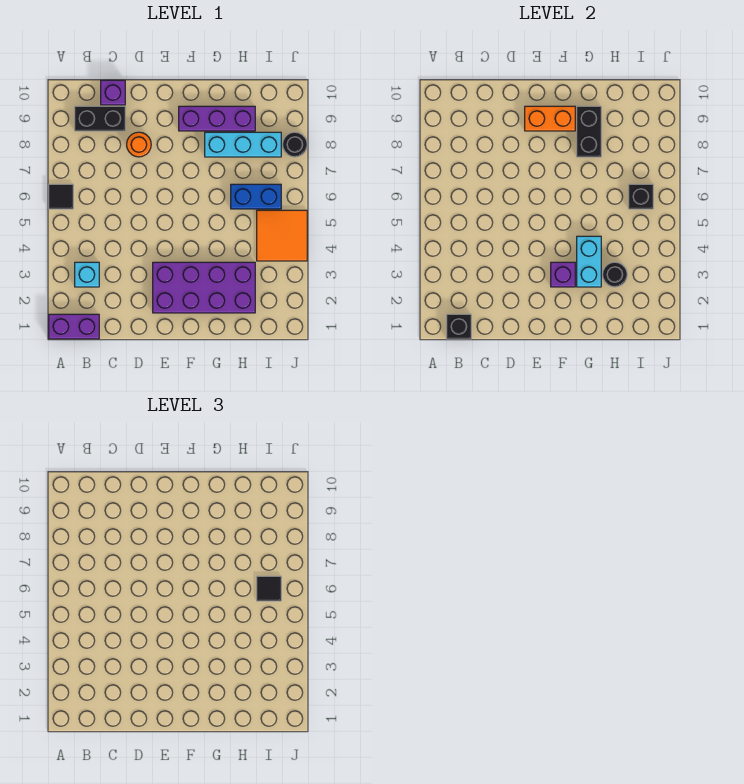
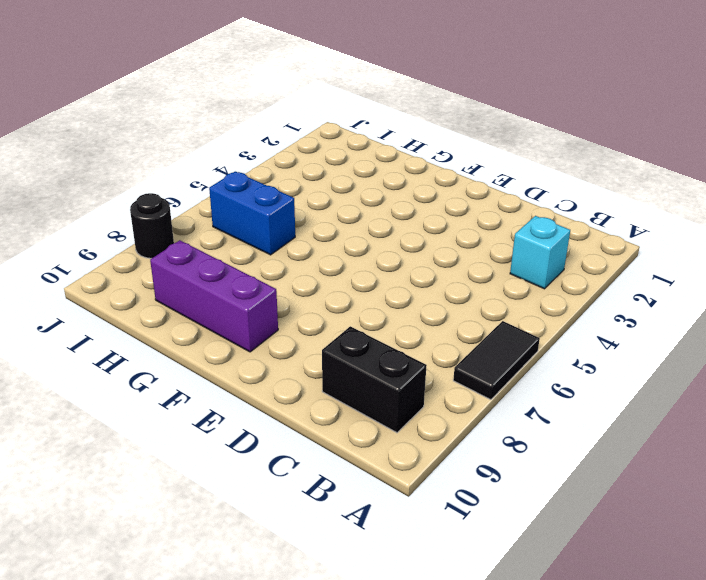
black tile A6:A7 level 1 -> black tile A6 level 1
none -> purple brick A1:B1 level 1
none -> purple brick C10 level 1
none -> orange round brick D8 level 1

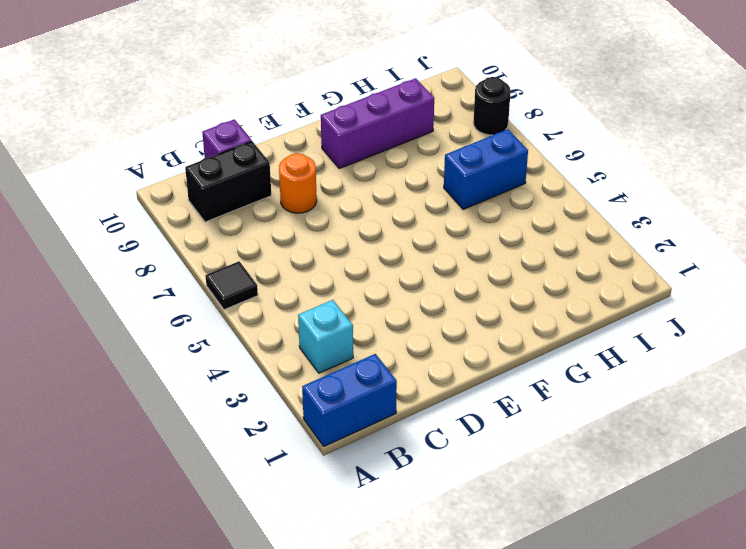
blue brick A1:B1 level 1 -> purple brick A1:B1 level 1
none -> purple brick E2:H3 level 1
none -> cyan brick G8:I8 level 1
none -> orange tile I4:J5 level 1

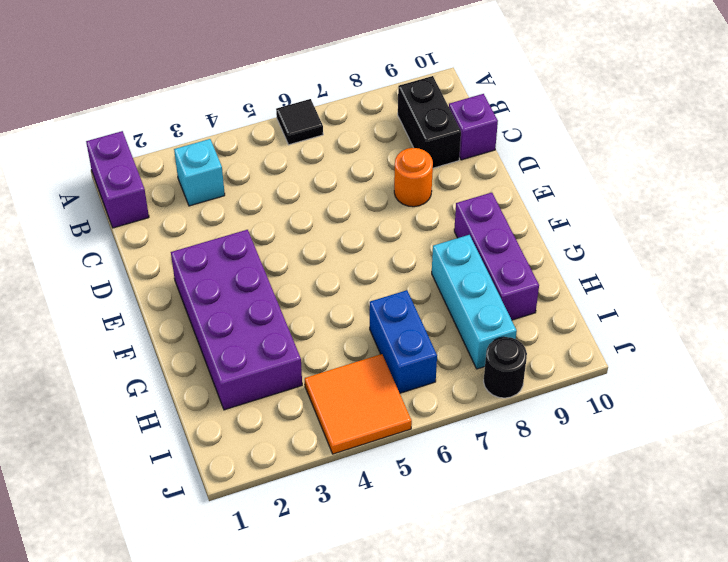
none -> black brick B1 level 2
none -> orange brick E9:F9 level 2
none -> purple brick F3 level 2

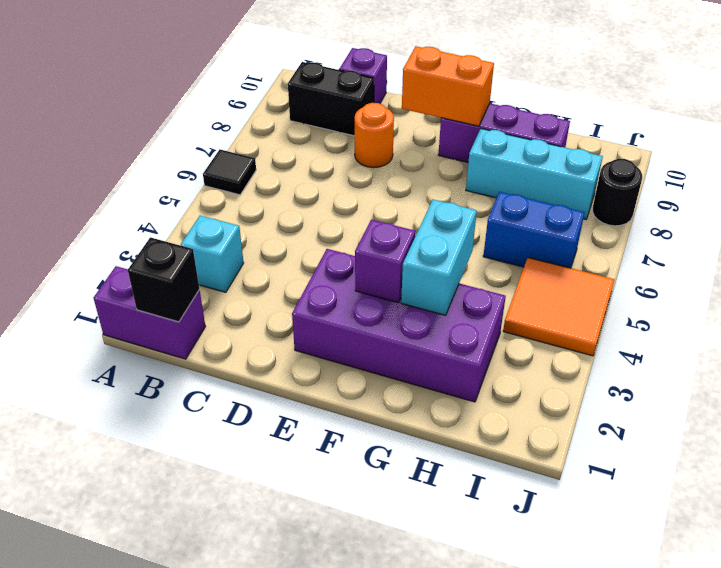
none -> black brick G8:G9 level 2
none -> black round brick H3 level 2
none -> black brick I6 level 2

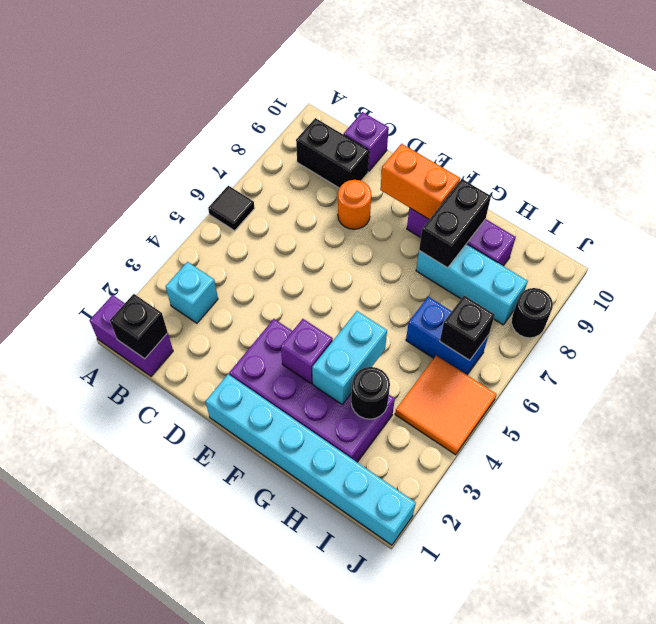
cyan brick E1:J1 level 1 -> none
none -> black tile I6 level 3

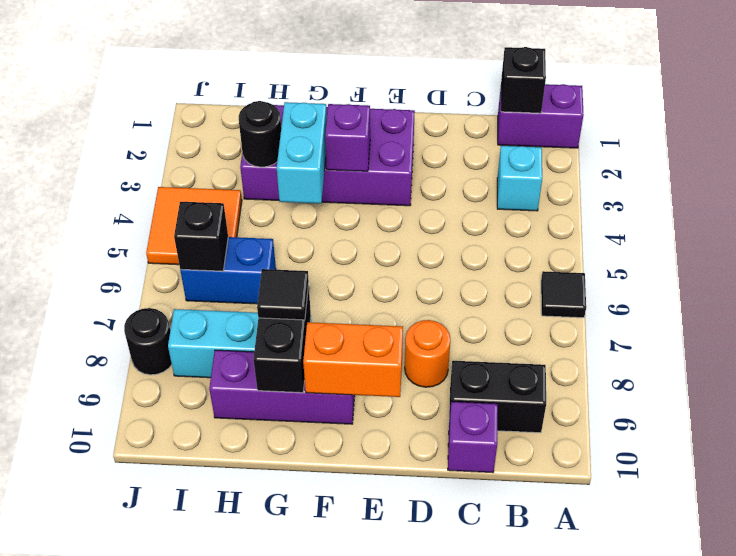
black tile G8 level 3 -> black tile I6 level 3

